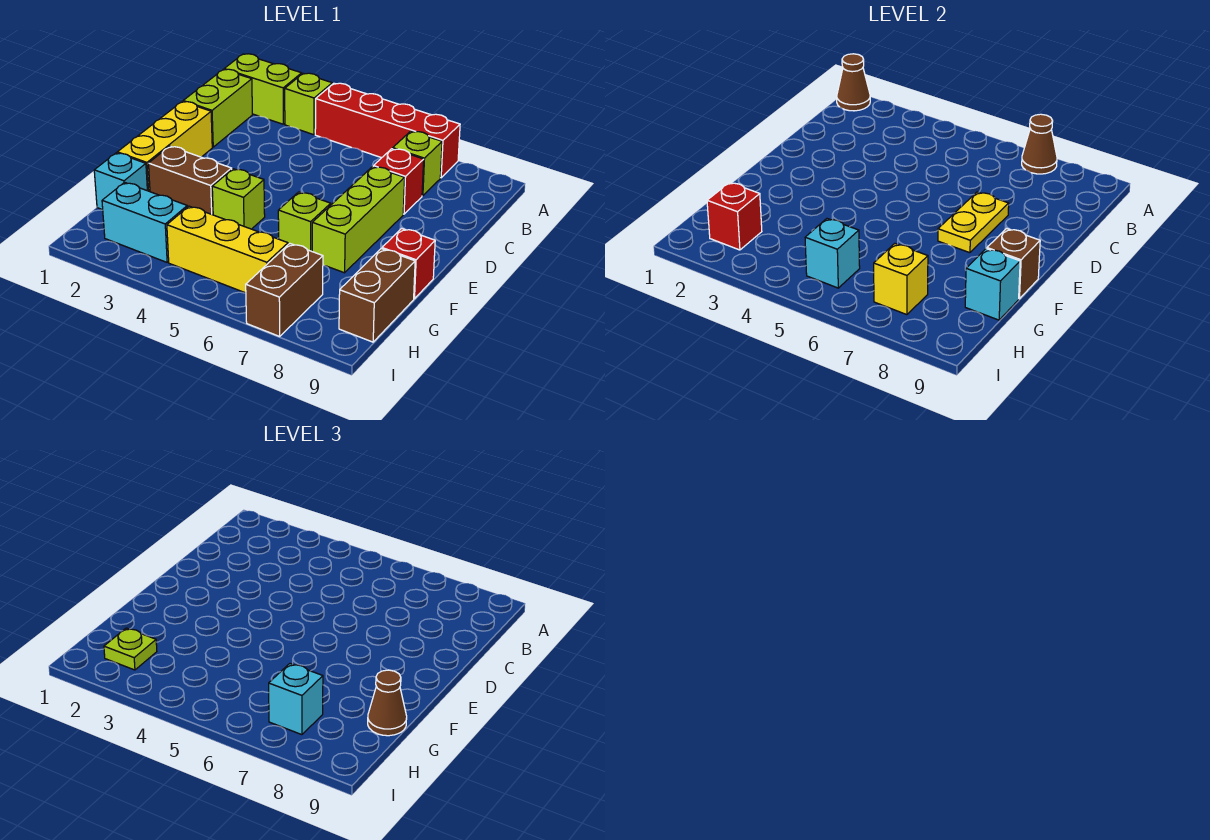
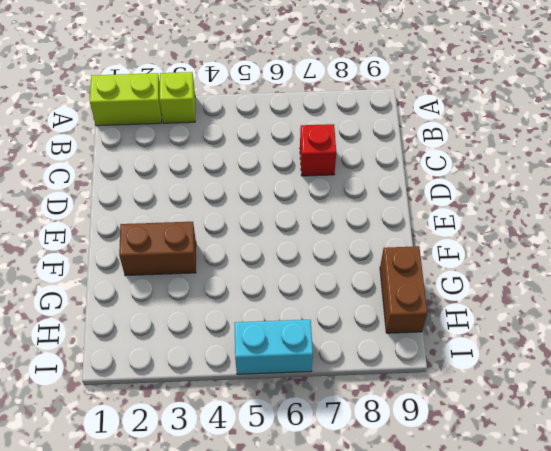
cyan brick I5:I6 level 1 -> cyan brick H2:H3 level 1
none -> red brick A4:A7 level 1
none -> lime brick B1:C1 level 1
none -> lime brick B7 level 1

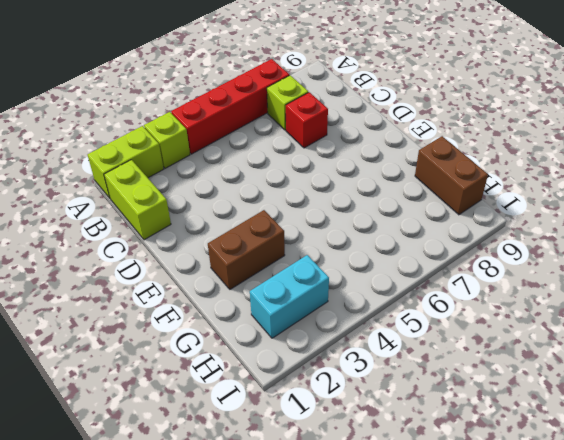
none -> yellow brick D1:F1 level 1
none -> lime brick D7:F7 level 1
none -> lime brick F4 level 1

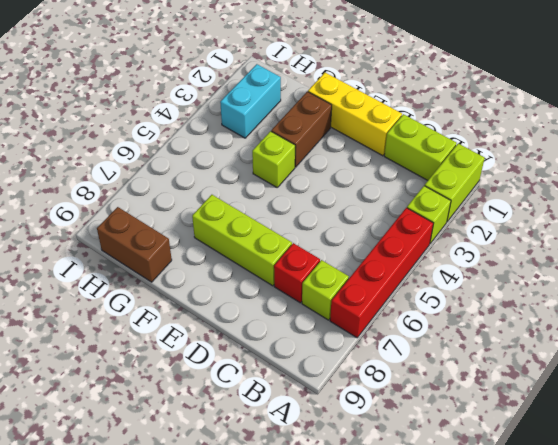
none -> lime brick F6 level 1
none -> red brick F9 level 1
none -> cyan brick G1 level 1

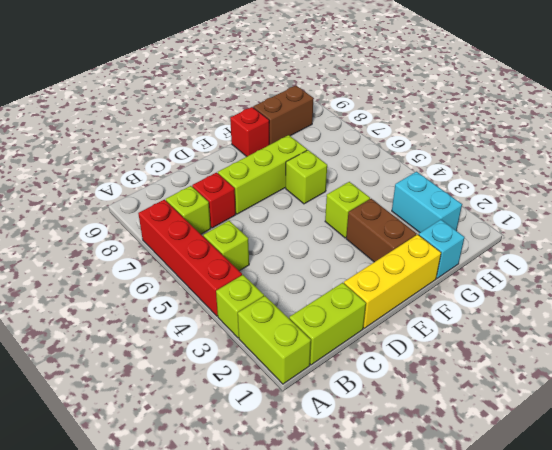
lime brick B5 level 1 -> none
none -> yellow brick H4:H6 level 1
none -> brown brick H7:I7 level 1
none -> brown cone A1 level 2

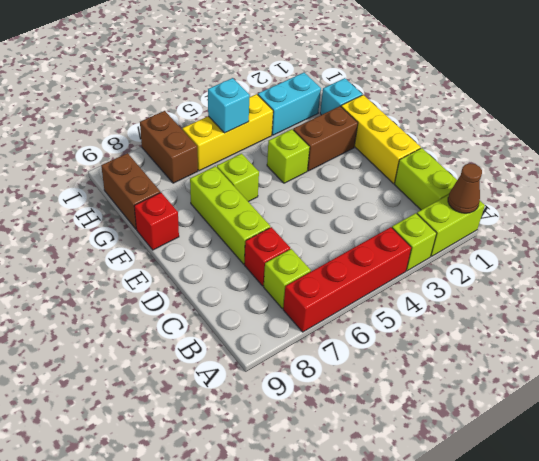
none -> brown cone A7 level 2
none -> yellow plate D7:E7 level 2
none -> brown brick F9 level 2

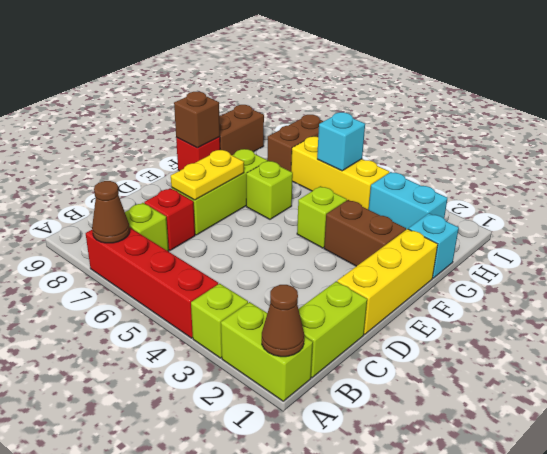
none -> cyan brick G9 level 2
none -> red brick H2 level 2
none -> yellow brick H7 level 2

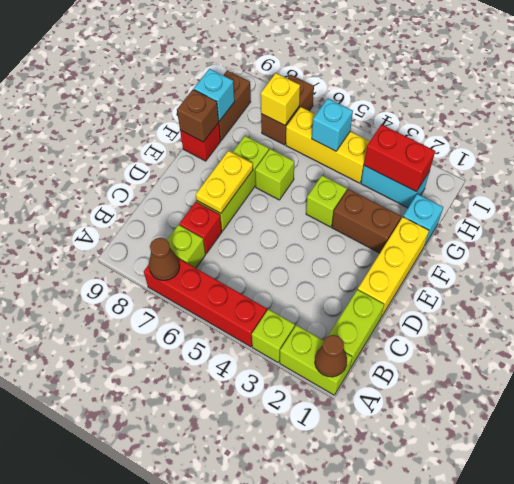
red brick H2:H3 level 2 -> red brick H2 level 2
none -> brown cone G9 level 3
none -> lime plate H2 level 3
none -> cyan brick H7 level 3

